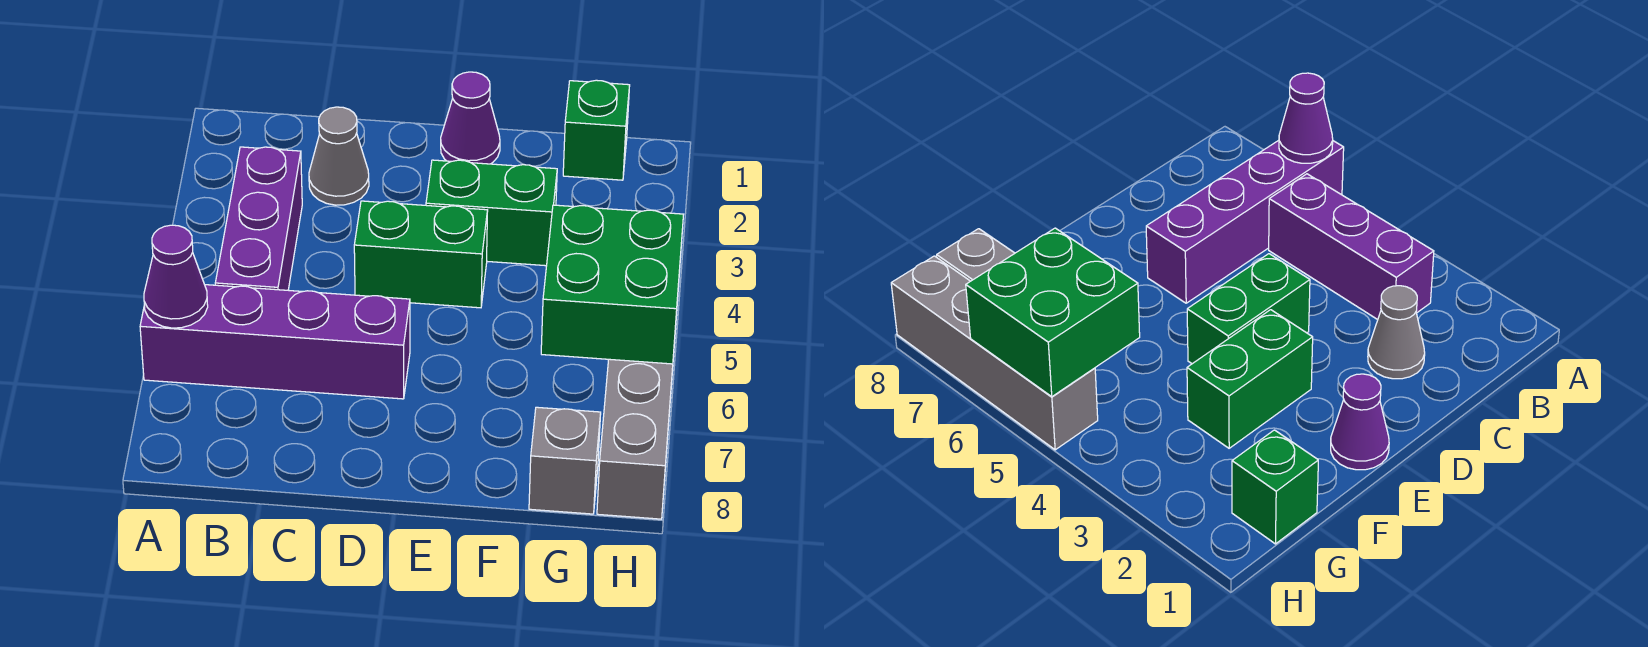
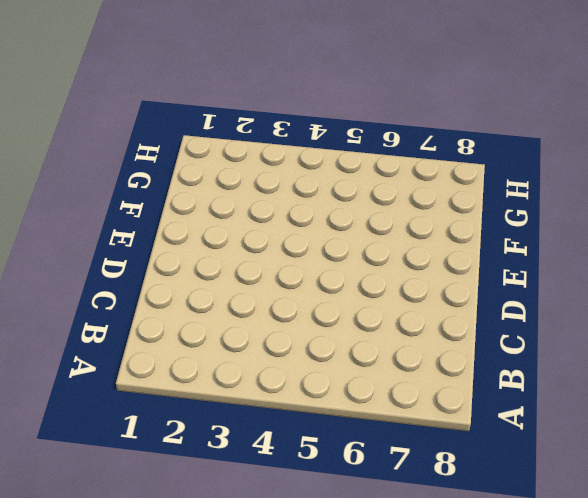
none -> purple brick A6:D6 level 1
none -> purple brick B3:B5 level 1

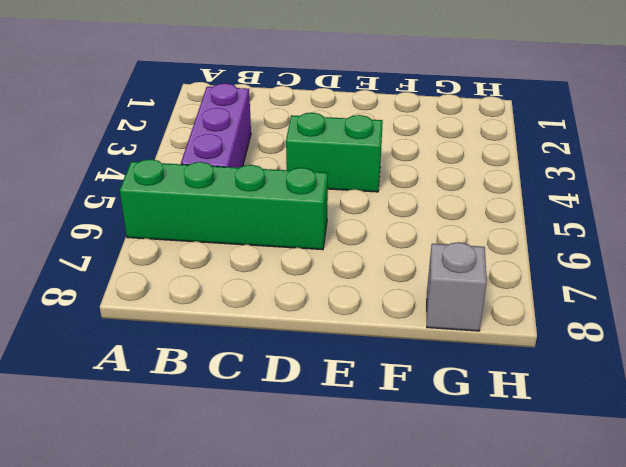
green brick A6:D6 level 1 -> purple brick A6:D6 level 1
none -> grey cone C2 level 1
none -> purple cone E1 level 1

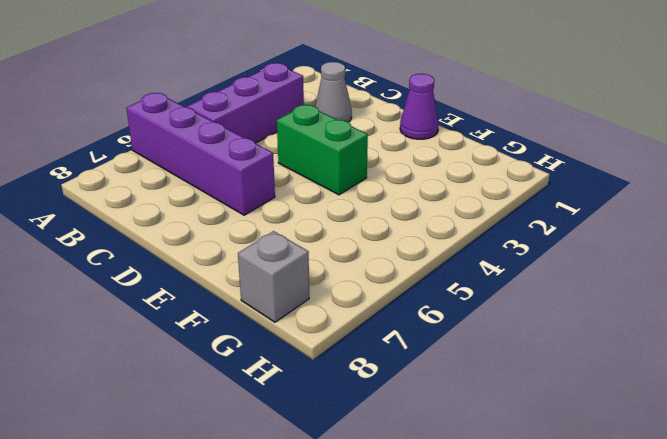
none -> green brick E3:F3 level 1
none -> green brick G1 level 1

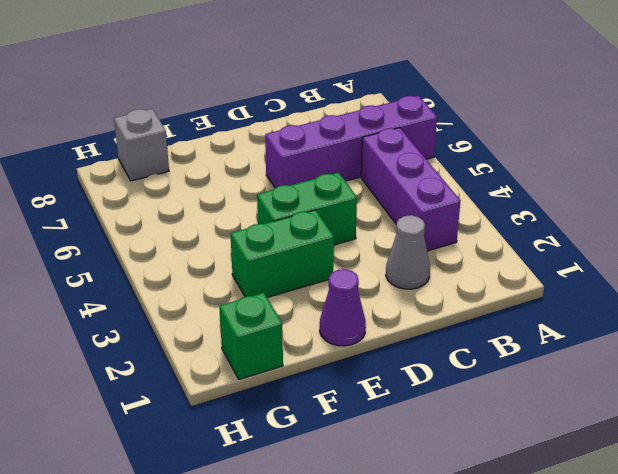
none -> grey brick H5:H8 level 1
none -> purple cone A6 level 2

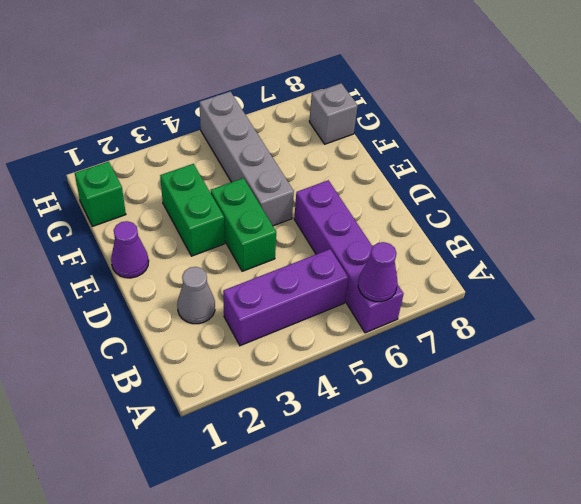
grey brick E5:H5 level 1 -> grey brick H5:H8 level 1
none -> green brick G5:H6 level 2

